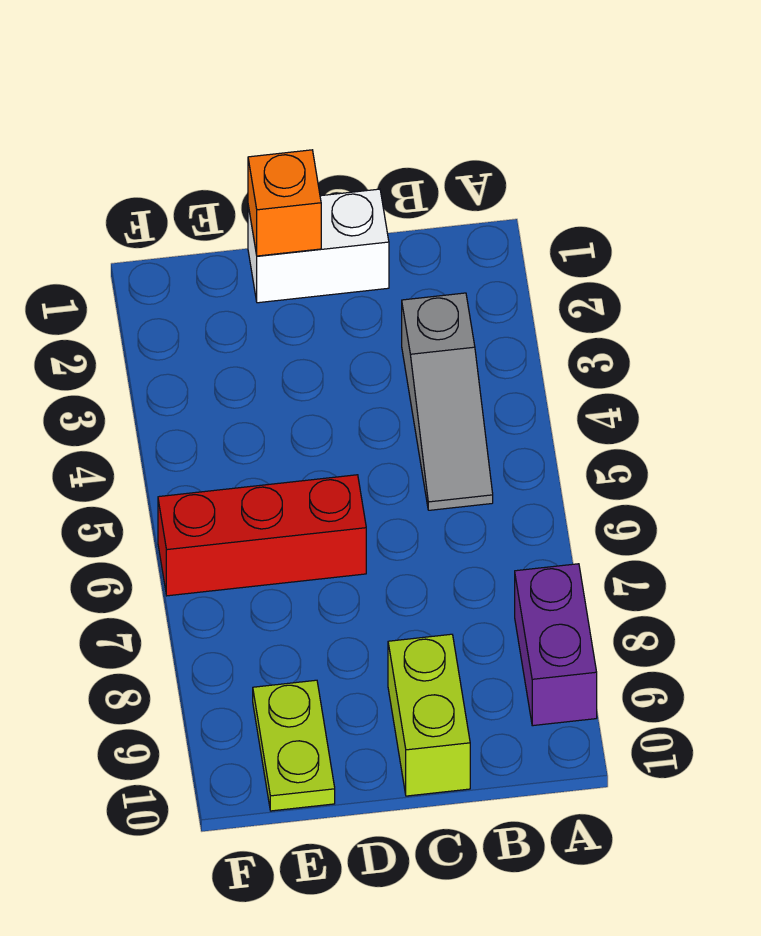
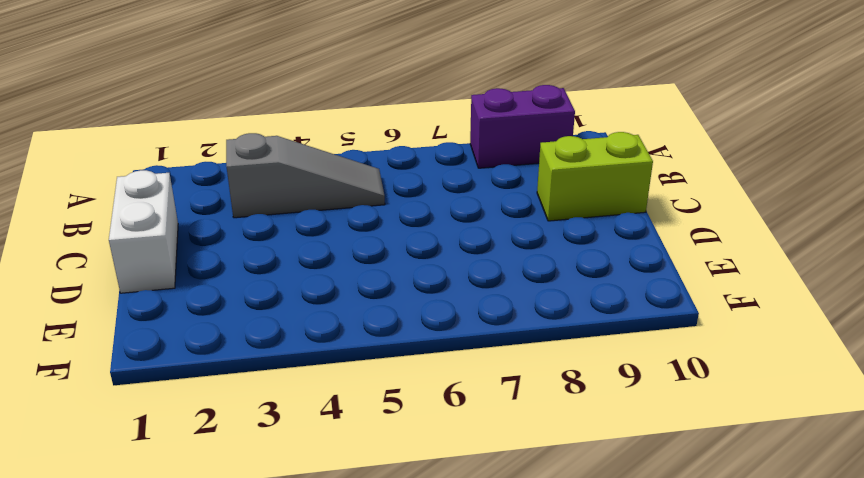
none -> red brick D6:F6 level 1
none -> lime plate E9:E10 level 1

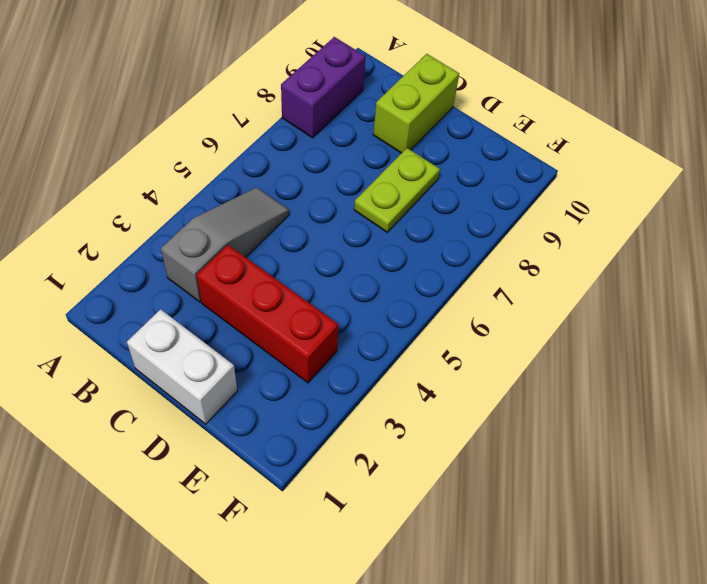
red brick C3:E3 level 1 -> red brick D6:F6 level 1
lime plate D7:D8 level 1 -> lime plate E9:E10 level 1
none -> orange brick D1 level 2

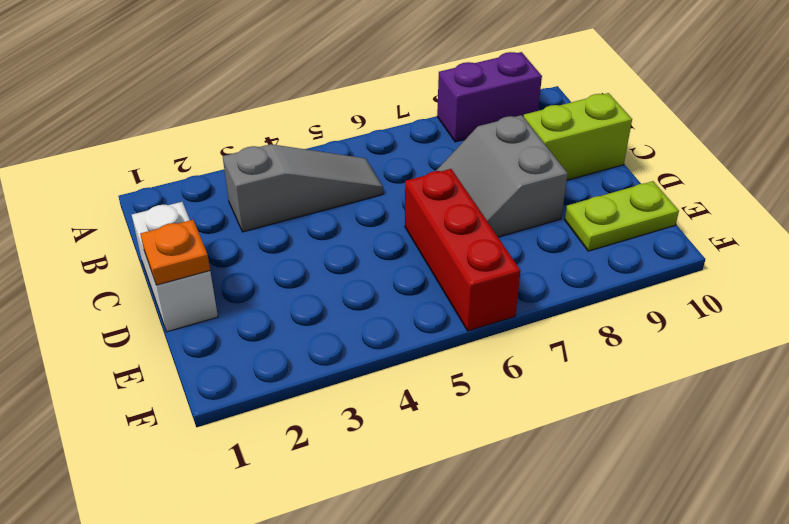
grey slope C7:D8 level 1 top 8 -> none
orange plate D1 level 2 -> orange brick D1 level 2

